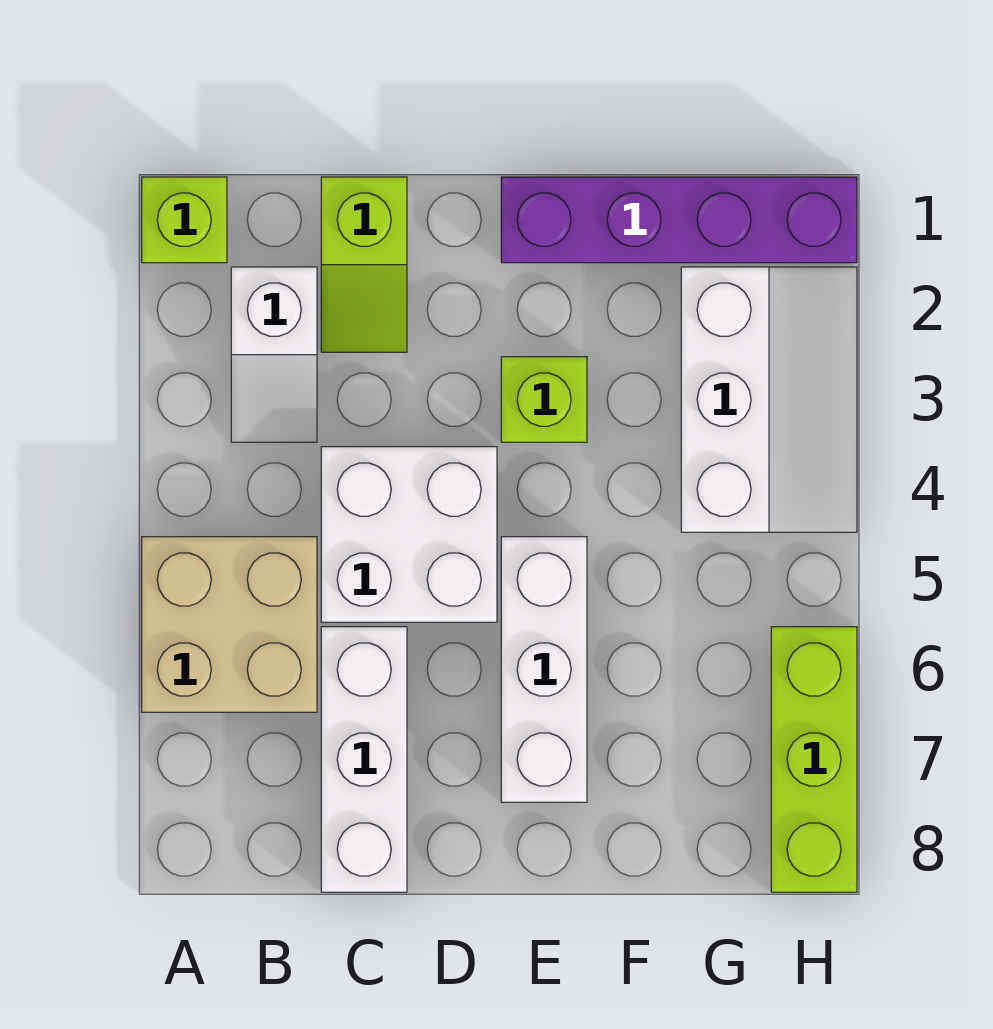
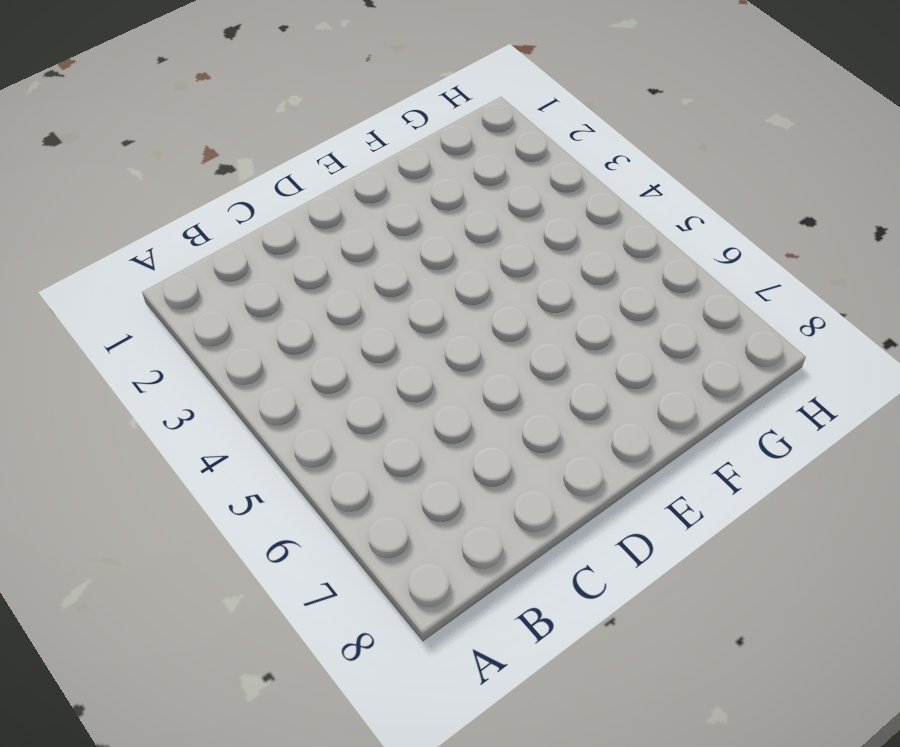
none -> lime brick A1 level 1
none -> tan brick A5:B6 level 1

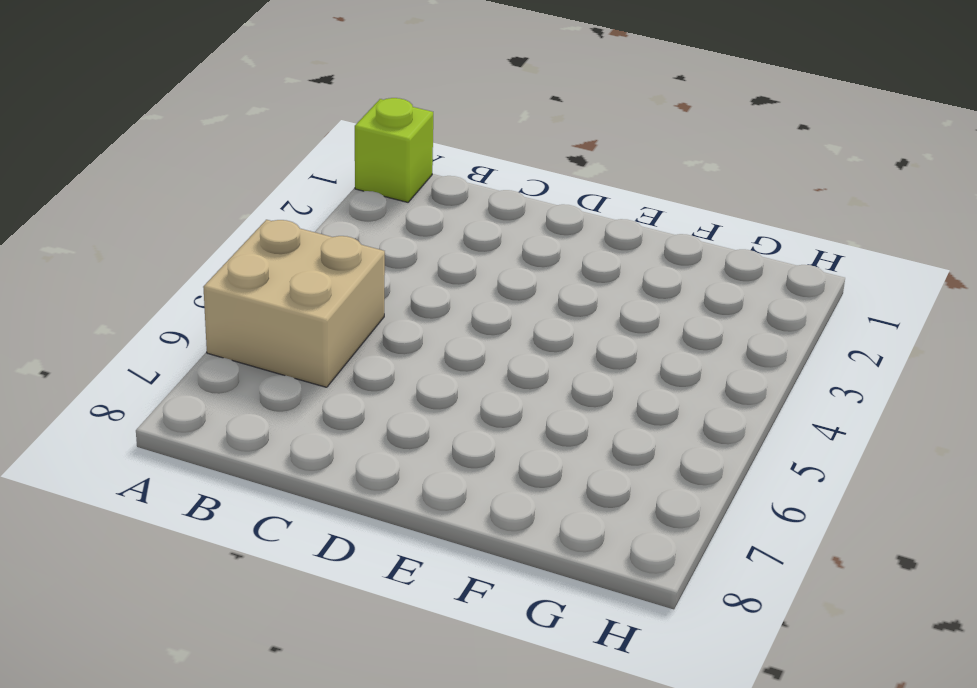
none -> white slope B2:B3 level 1 top 2
none -> lime slope C1:C2 level 1 top 1

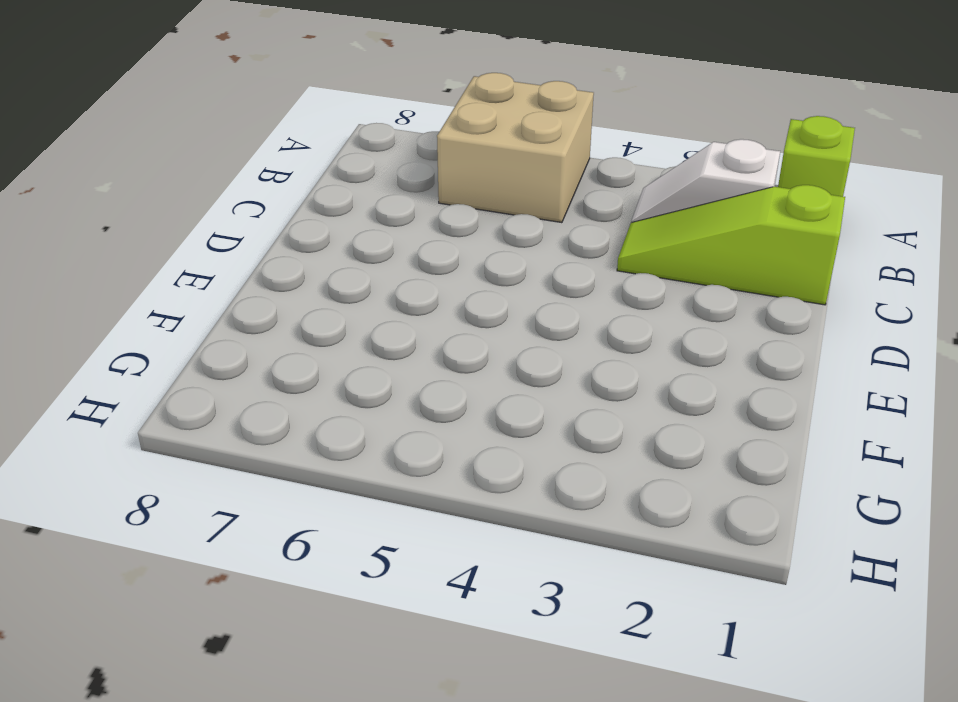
lime slope C1:C3 level 1 top 1 -> lime slope C1:C2 level 1 top 1
none -> white brick C4:D5 level 1
none -> white brick C6:C8 level 1

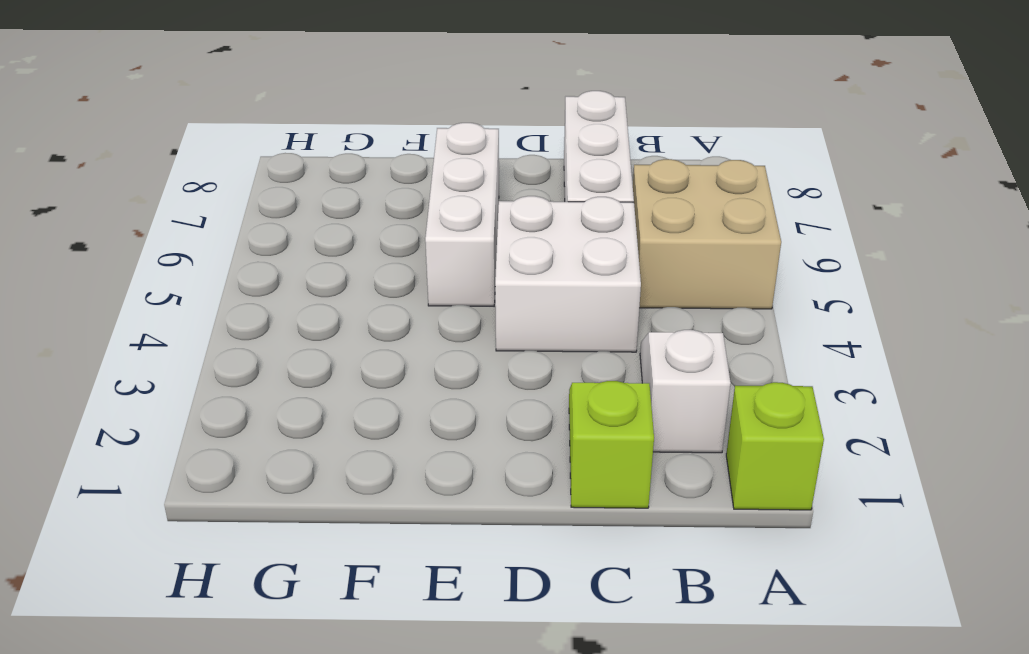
none -> purple brick E1:H1 level 1
none -> lime brick E3 level 1

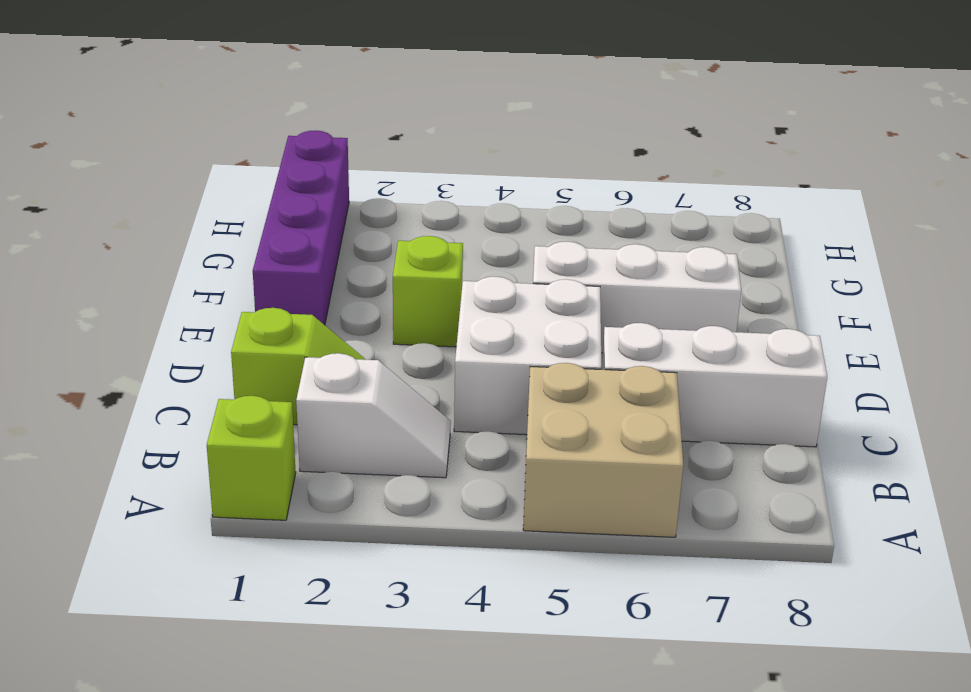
none -> white slope G2:H4 level 1 top G
none -> lime brick H6:H8 level 1

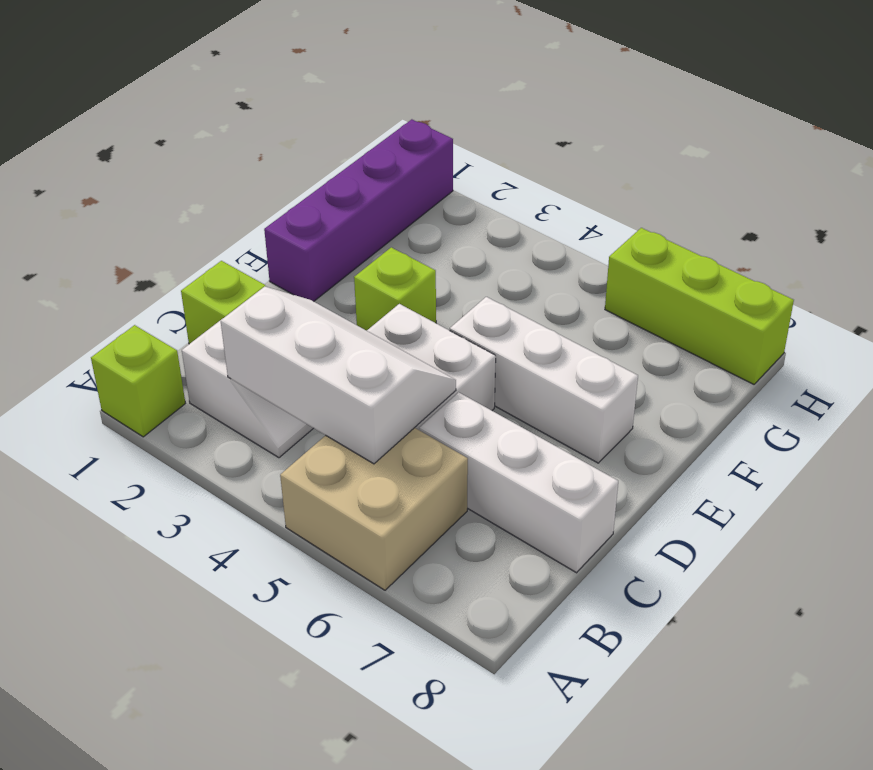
white slope B3:C5 level 2 top B -> white slope G2:H4 level 1 top G

